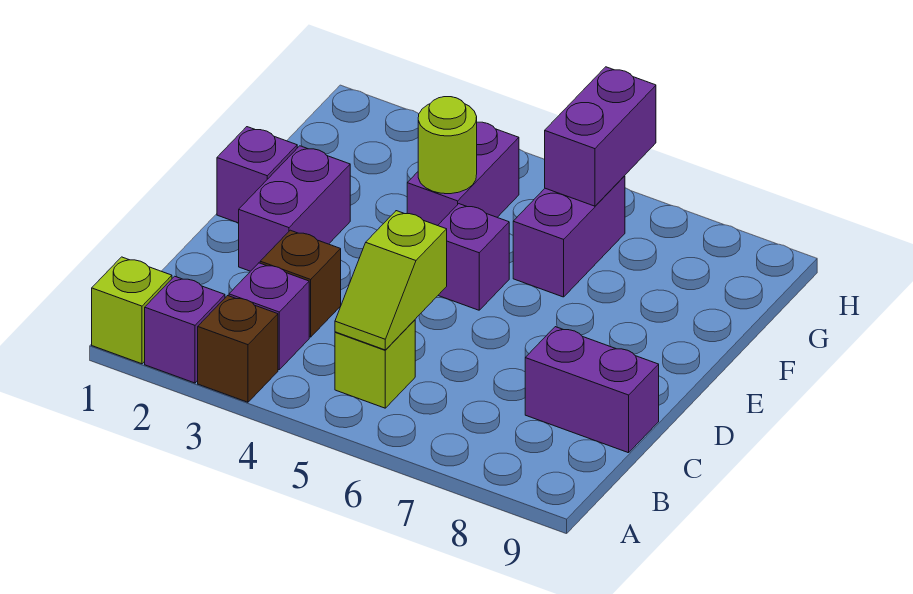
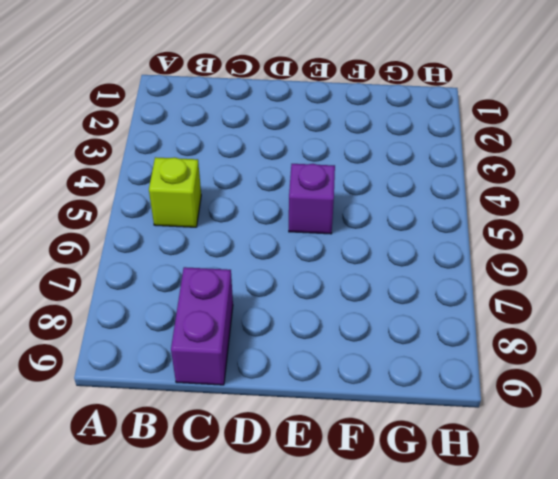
none -> lime brick A1 level 1
none -> purple brick A2 level 1
none -> brown brick A3 level 1

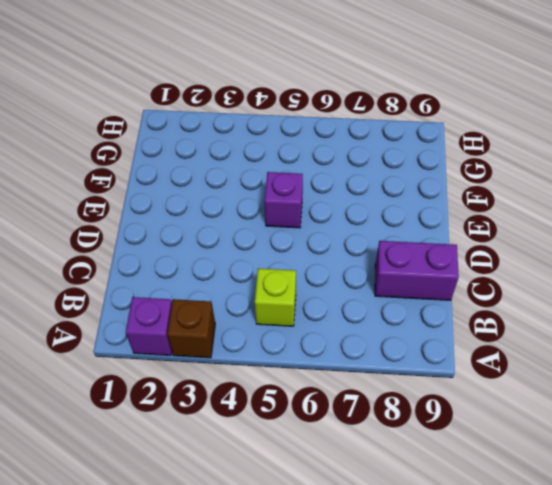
none -> lime brick A1 level 1
none -> purple brick B3 level 1
none -> brown brick C3 level 1

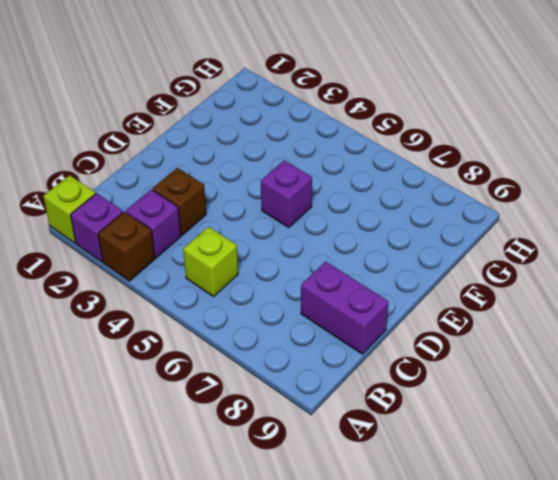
none -> purple brick D2:E2 level 1
none -> purple brick E1 level 1
none -> purple brick F4:G4 level 1

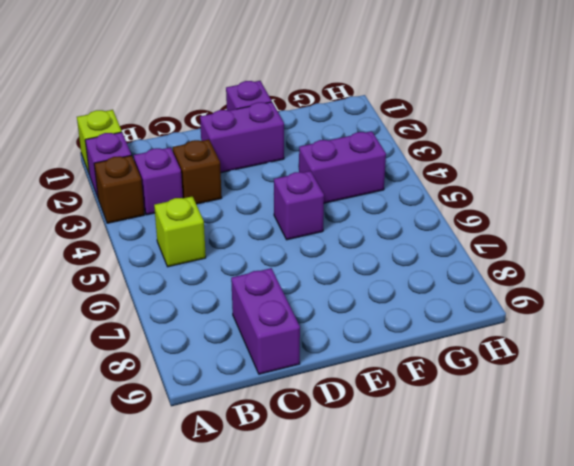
none -> purple brick F6:G6 level 1
none -> lime slope B5:C5 level 2 top C
none -> lime round brick F4 level 2

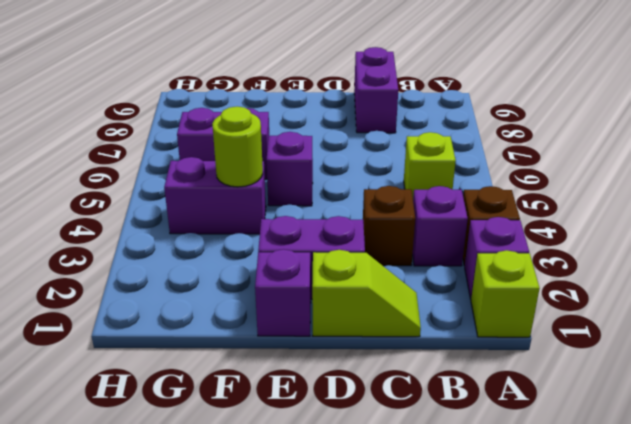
lime slope C1:D1 level 1 top D -> lime slope B5:C5 level 2 top C
none -> purple brick G6:H6 level 2

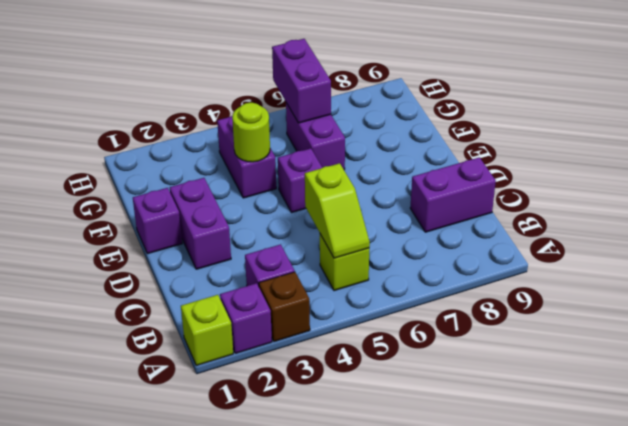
none -> brown brick C3 level 1

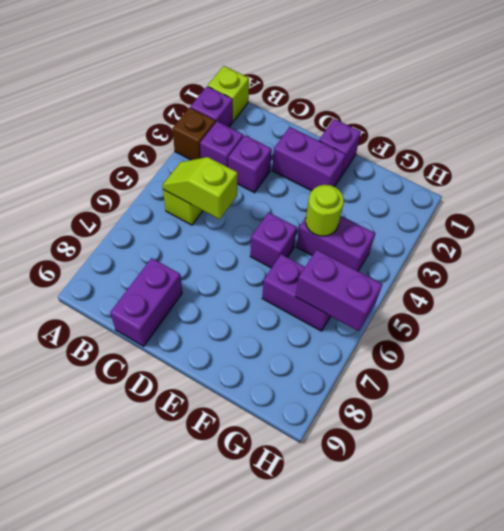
purple brick C3 level 1 -> brown brick C3 level 1

